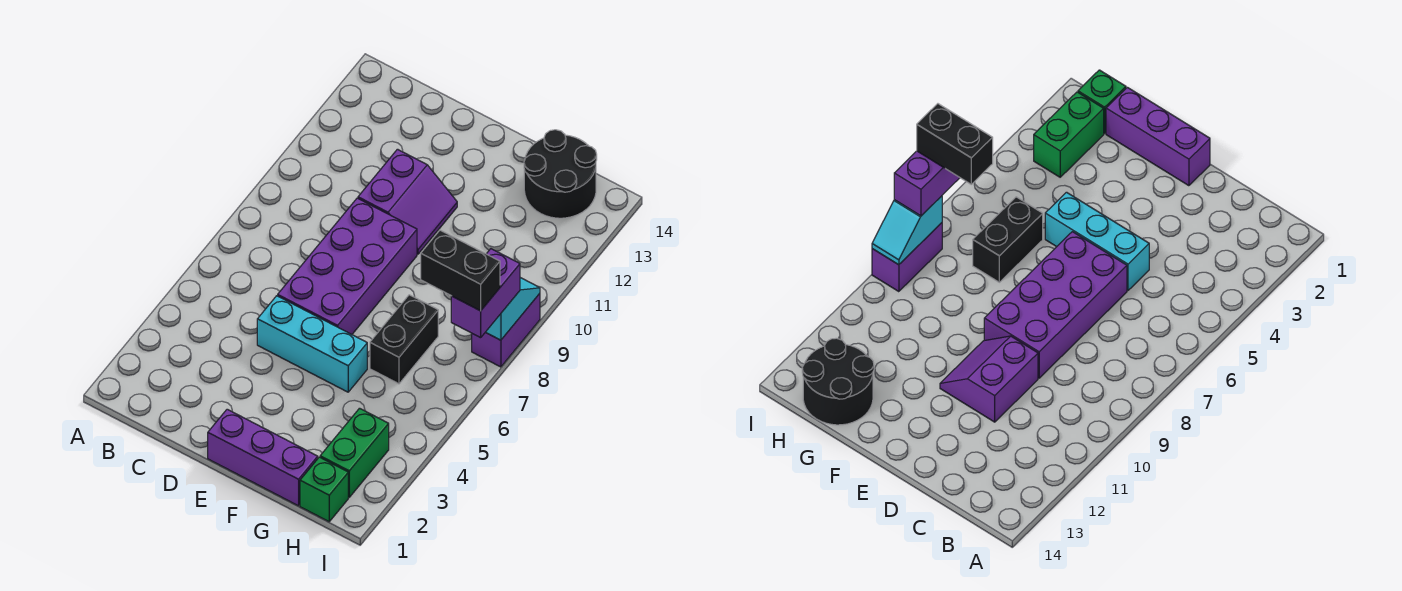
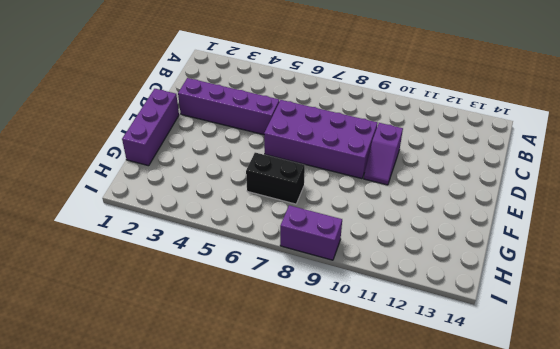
purple brick D2:D5 level 1 -> cyan brick D5:F5 level 1
purple slope D10:E10 level 1 top D -> purple slope D10:E11 level 1 top D
none -> black round brick G13:H14 level 1
none -> green brick H1 level 1
none -> green brick H2:H3 level 1

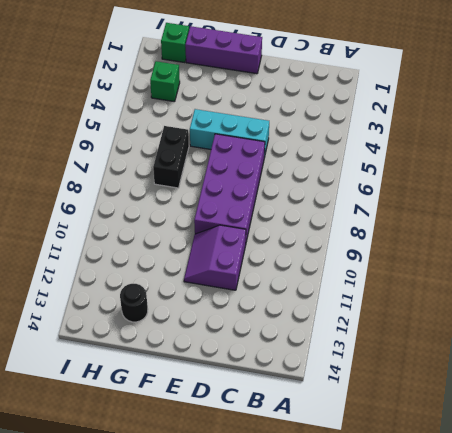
black round brick G13 level 1 -> black round brick G13:H14 level 1
green brick H3 level 1 -> green brick H2:H3 level 1
none -> purple brick I8:I9 level 1
none -> cyan slope I8:I9 level 2 top 8
none -> purple brick I7:I8 level 3

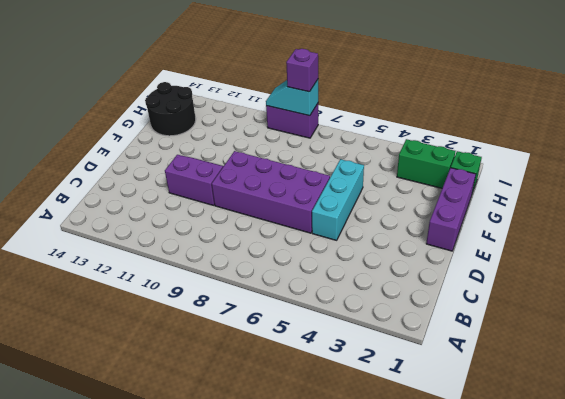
purple brick I8 level 3 -> purple brick I7:I8 level 3
none -> black brick G6:G7 level 1
none -> black brick H7:I7 level 4

